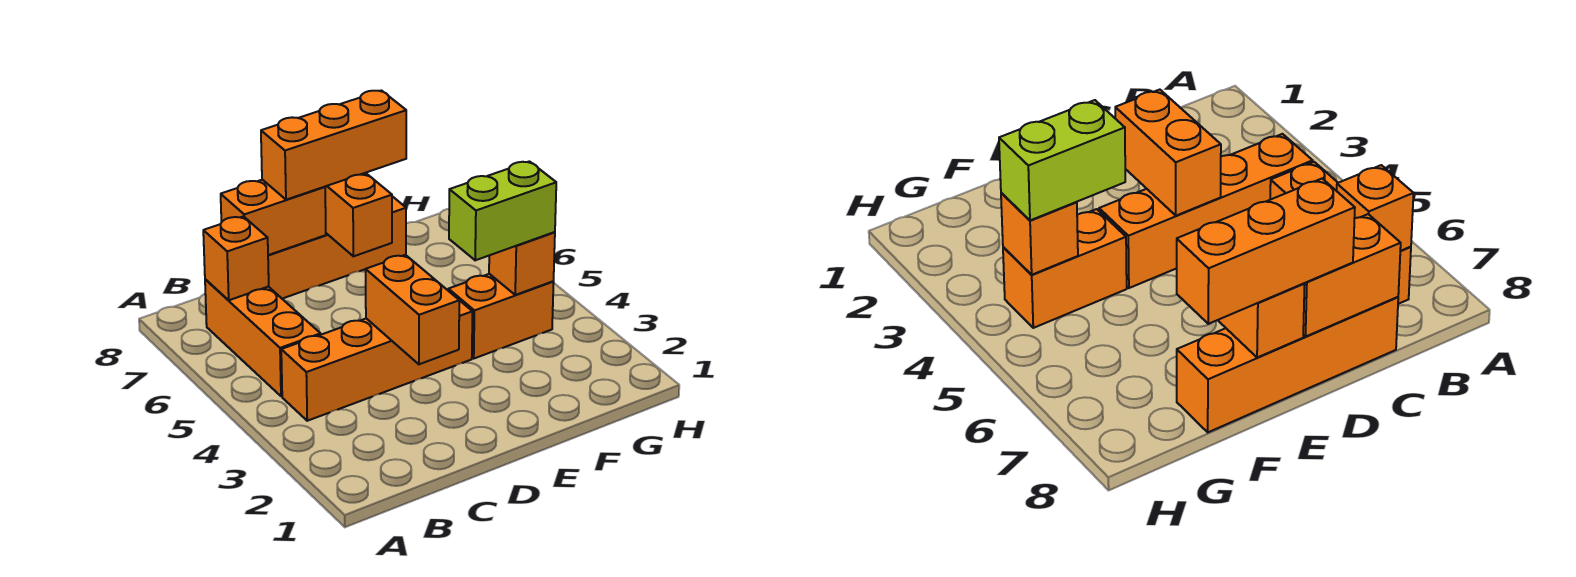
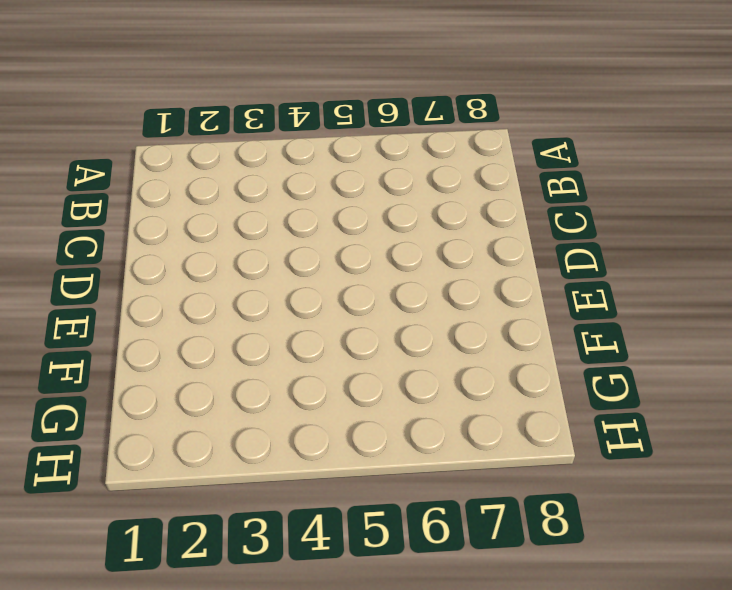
none -> orange brick B4:E4 level 1
none -> orange brick B5:B7 level 1

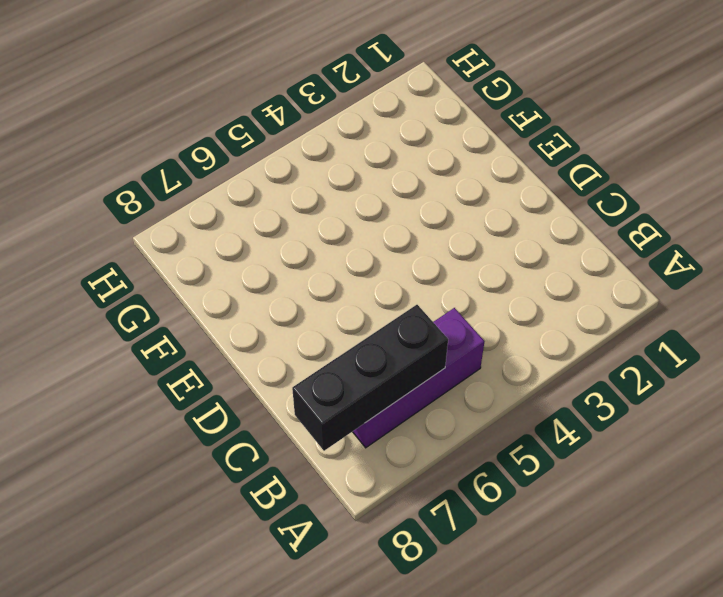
purple brick B5:B7 level 1 -> orange brick B5:B7 level 1
black brick B6:B8 level 2 -> orange brick B7 level 2
none -> orange brick B4:E4 level 1
none -> orange brick C8:F8 level 1

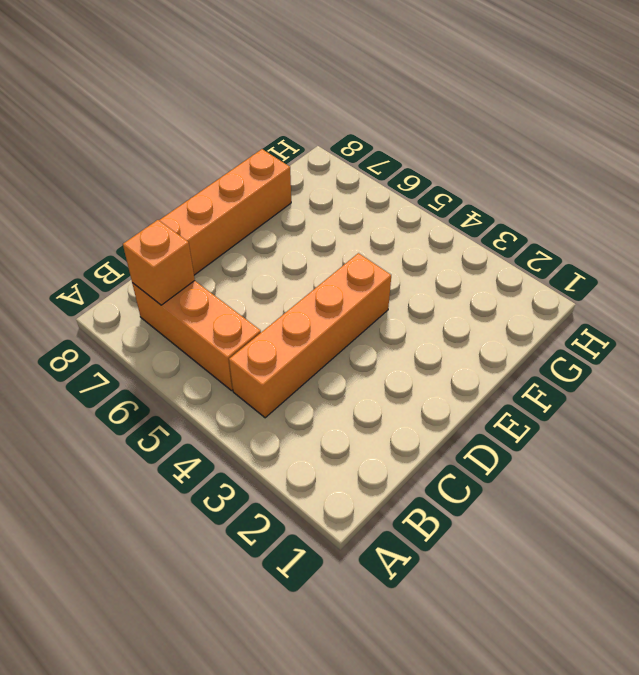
none -> orange brick F4:G4 level 1
none -> orange brick C8:D8 level 2

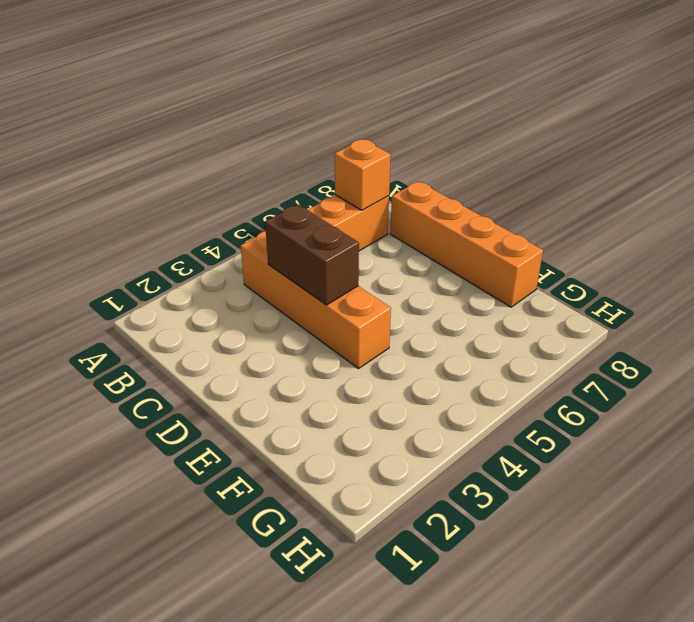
brown brick C4:D4 level 2 -> orange brick D3:D4 level 2
none -> orange brick F4:G4 level 1
none -> orange brick C8:D8 level 2

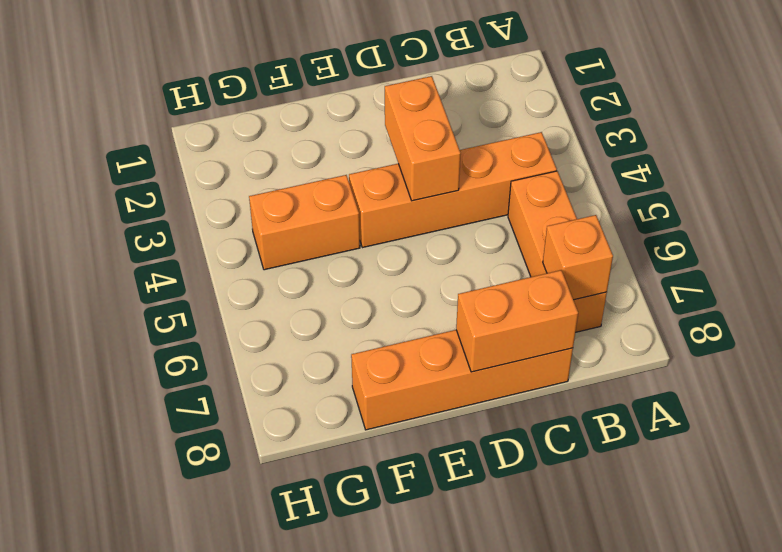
none -> orange brick E7:E8 level 2
none -> orange brick G4 level 2

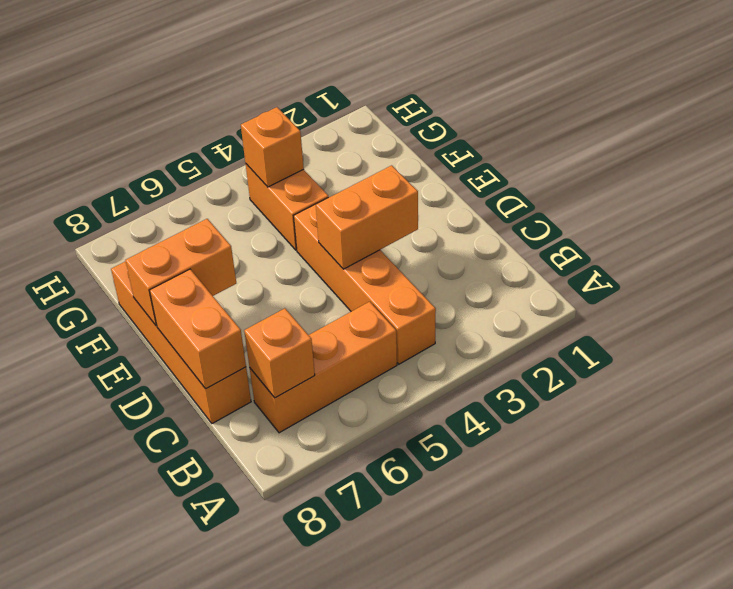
none -> orange brick D8:F8 level 3
none -> lime brick F4:G4 level 3

